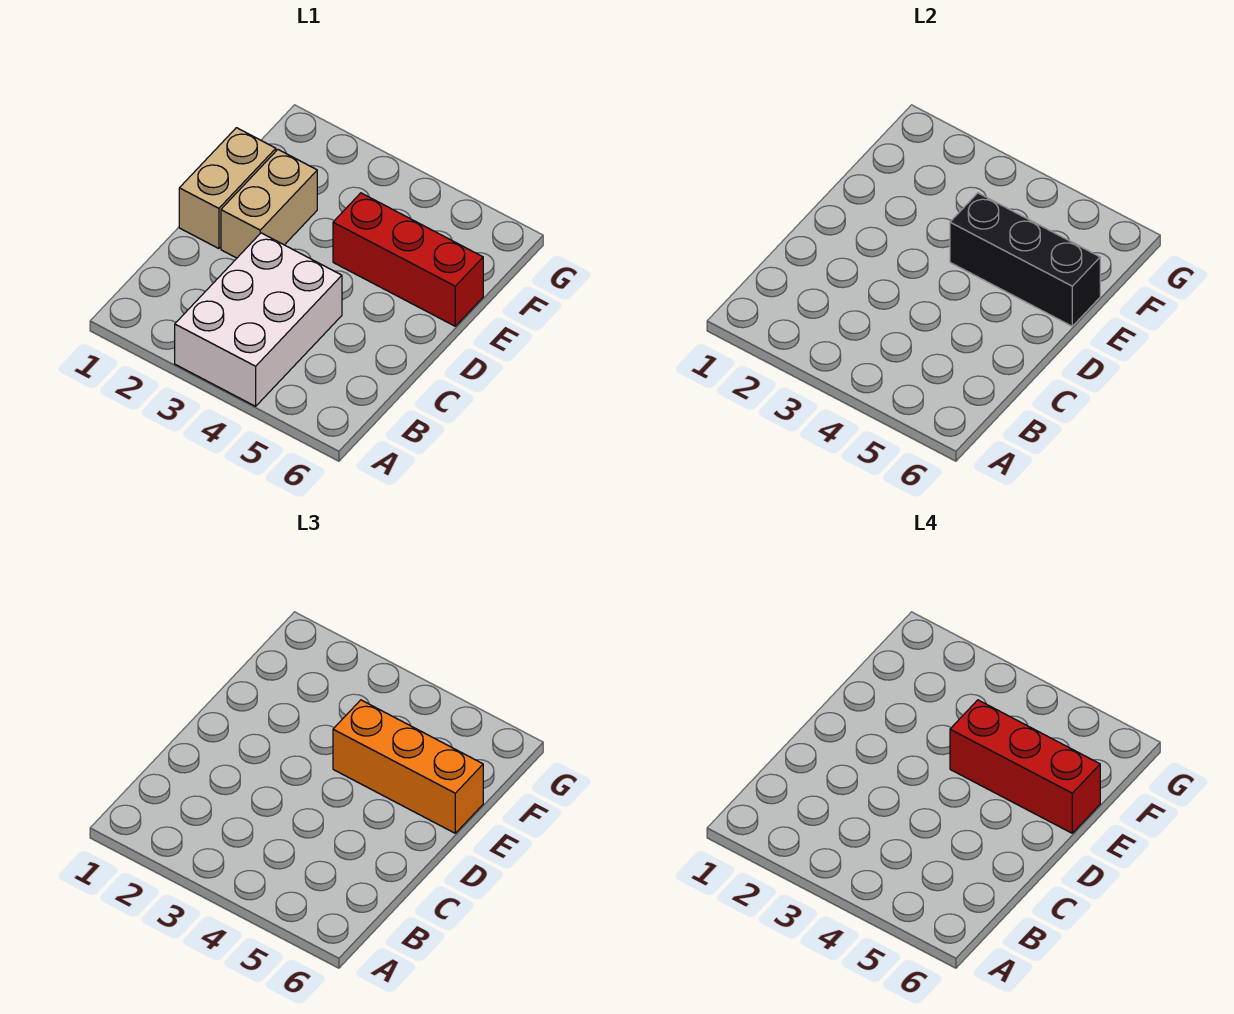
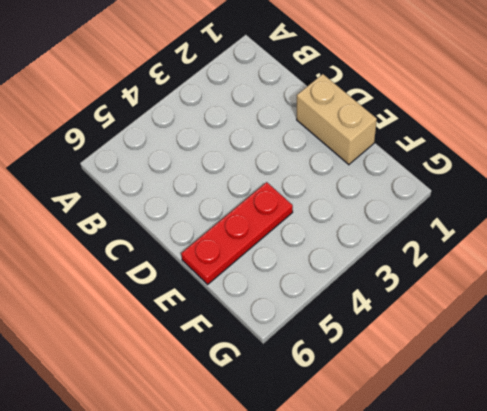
red plate E4:E6 level 1 -> red brick E4:E6 level 1
none -> white brick A3:C4 level 1
none -> tan brick D2:E2 level 1

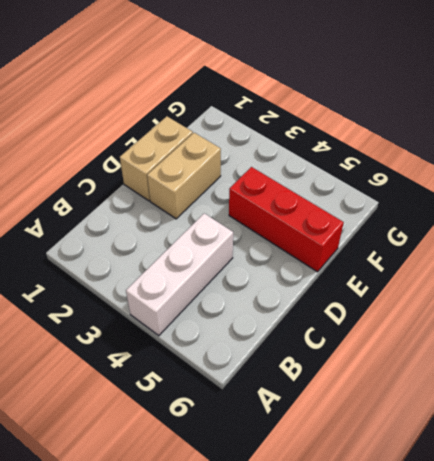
white brick A4:C4 level 1 -> white brick A3:C4 level 1
none -> black brick E4:E6 level 2
none -> orange brick E4:E6 level 3

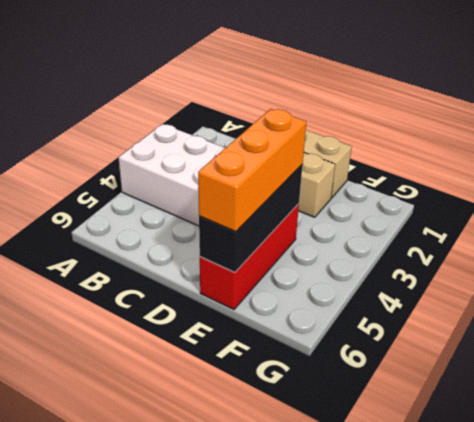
none -> red brick E4:E6 level 4

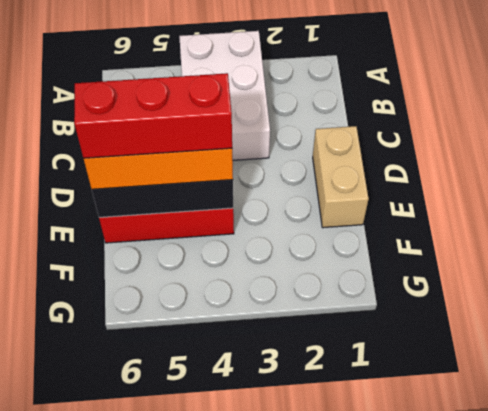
none -> tan brick D2:E2 level 1

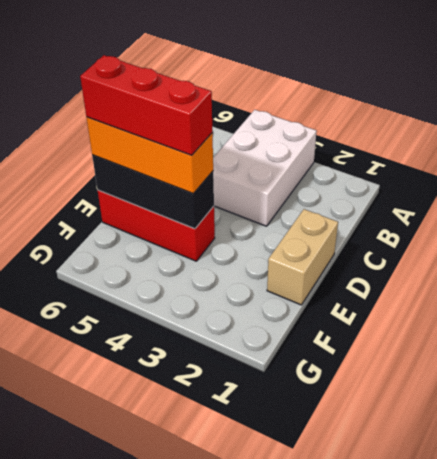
none -> tan brick D2:E2 level 1

